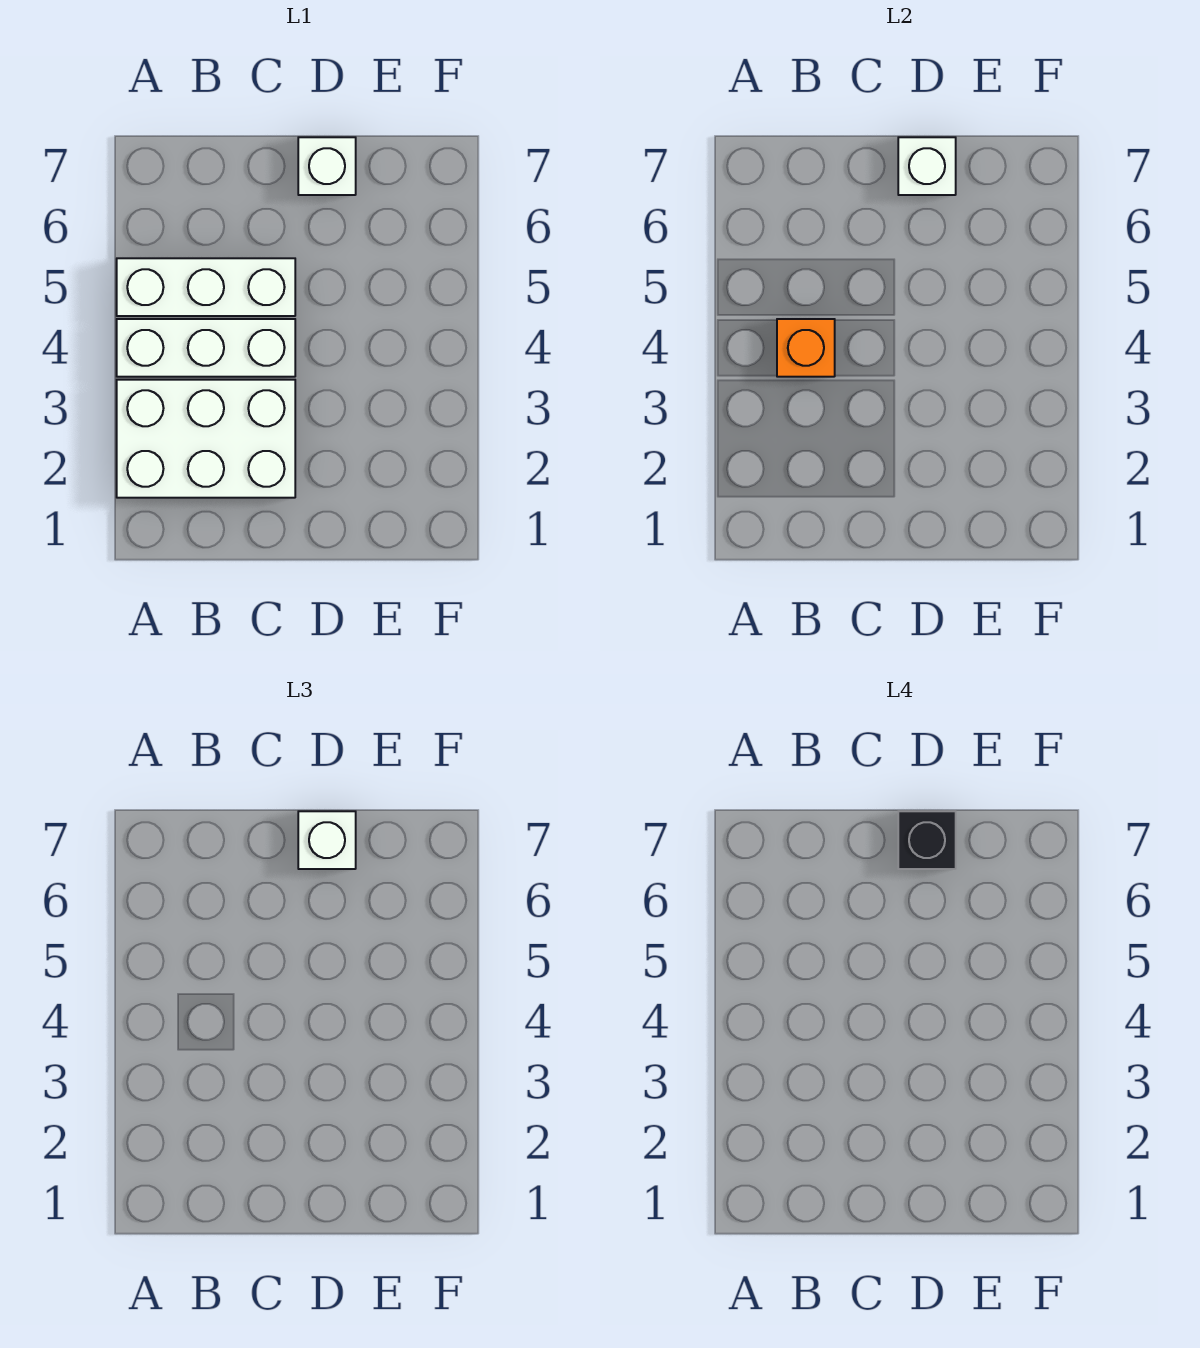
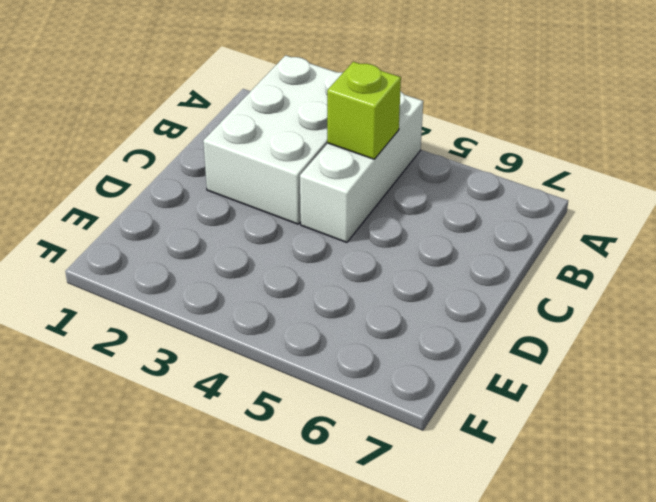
lime brick B4 level 2 -> orange brick B4 level 2
none -> white brick A5:C5 level 1
none -> white brick D7 level 1

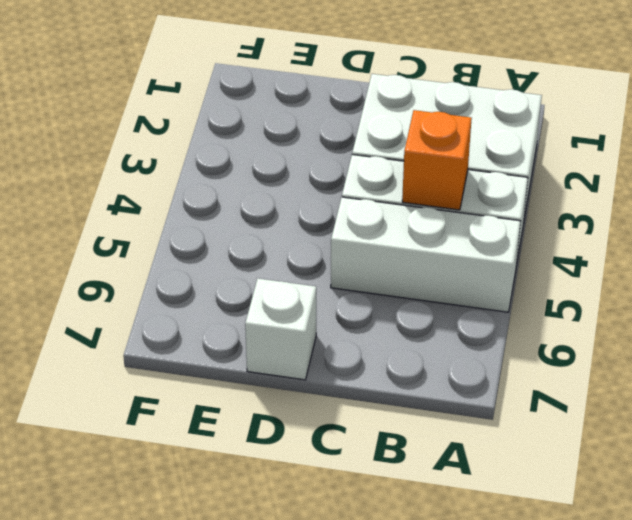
none -> white brick D7 level 2
none -> white brick D7 level 3

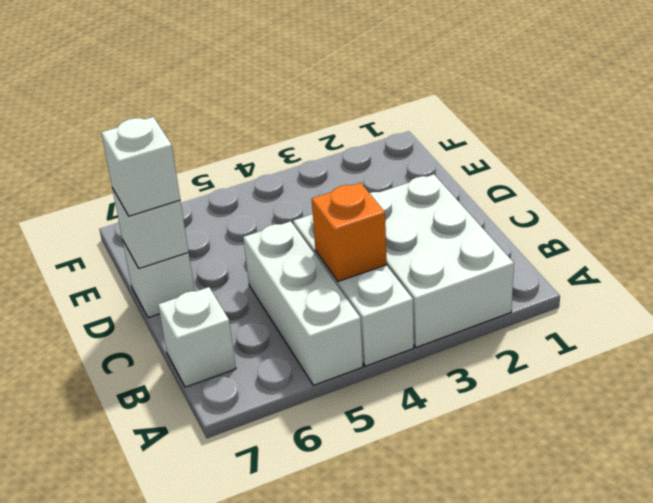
white brick B7 level 1 -> none
none -> black brick D7 level 4

